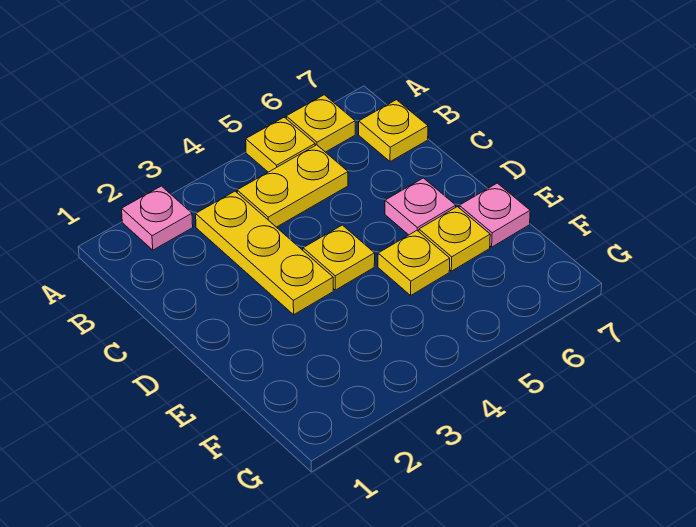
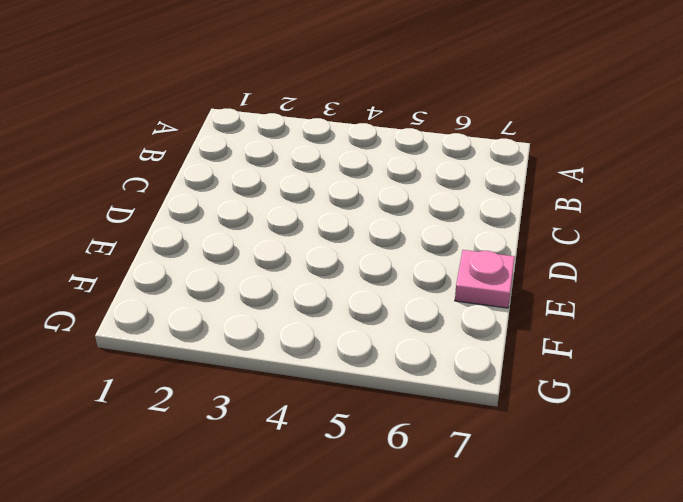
none -> pink plate A2 level 1
none -> yellow plate A5 level 1

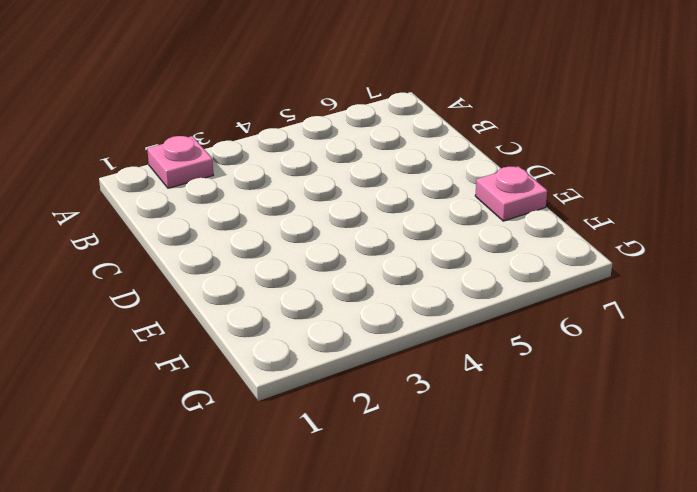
none -> yellow plate A5 level 1
none -> yellow plate A6 level 1

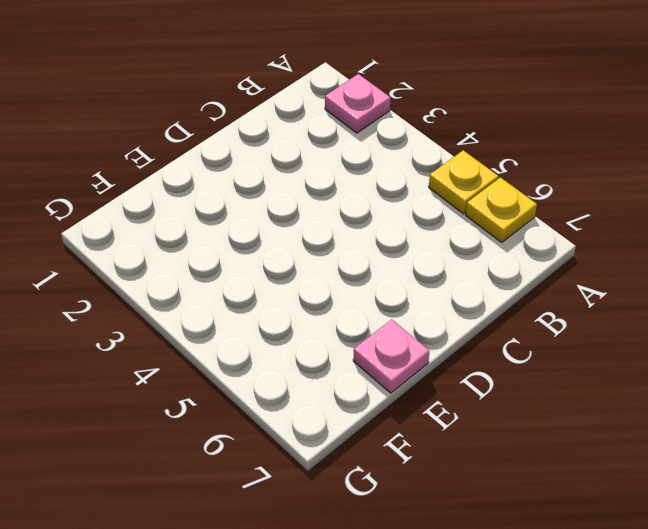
none -> yellow plate B3:D3 level 1
none -> yellow plate B4:B5 level 1

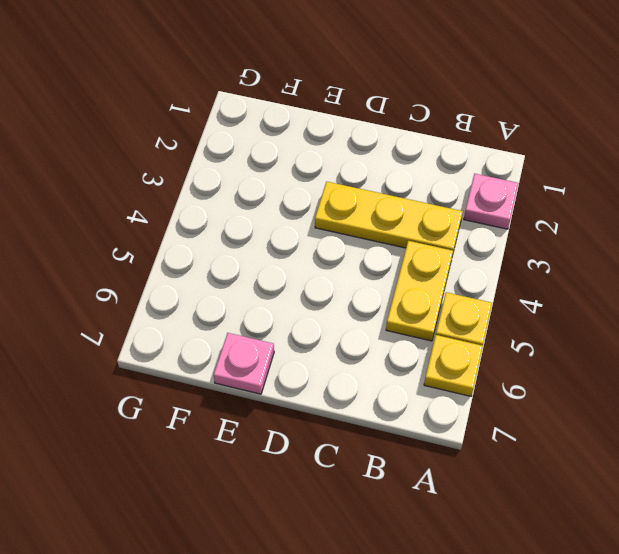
none -> yellow plate B7 level 1
none -> yellow plate D4 level 1

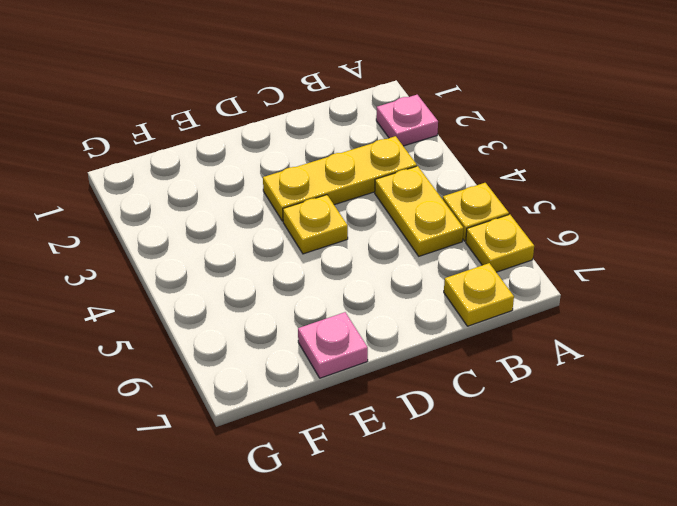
none -> pink plate D6 level 1
none -> yellow plate E5 level 1

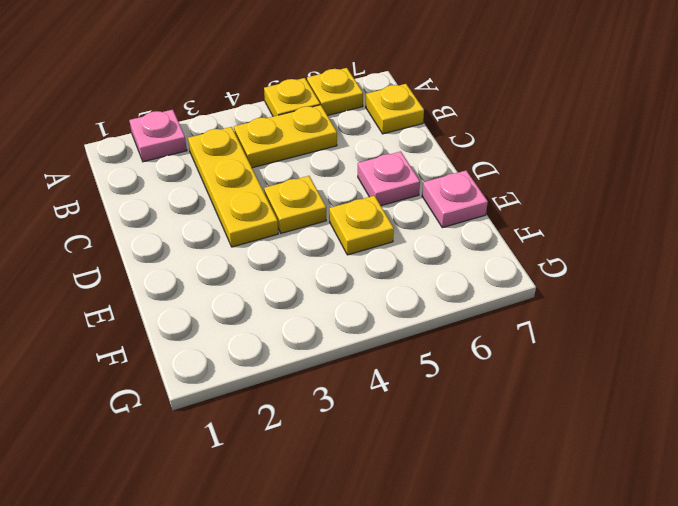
none -> yellow plate E6 level 1

